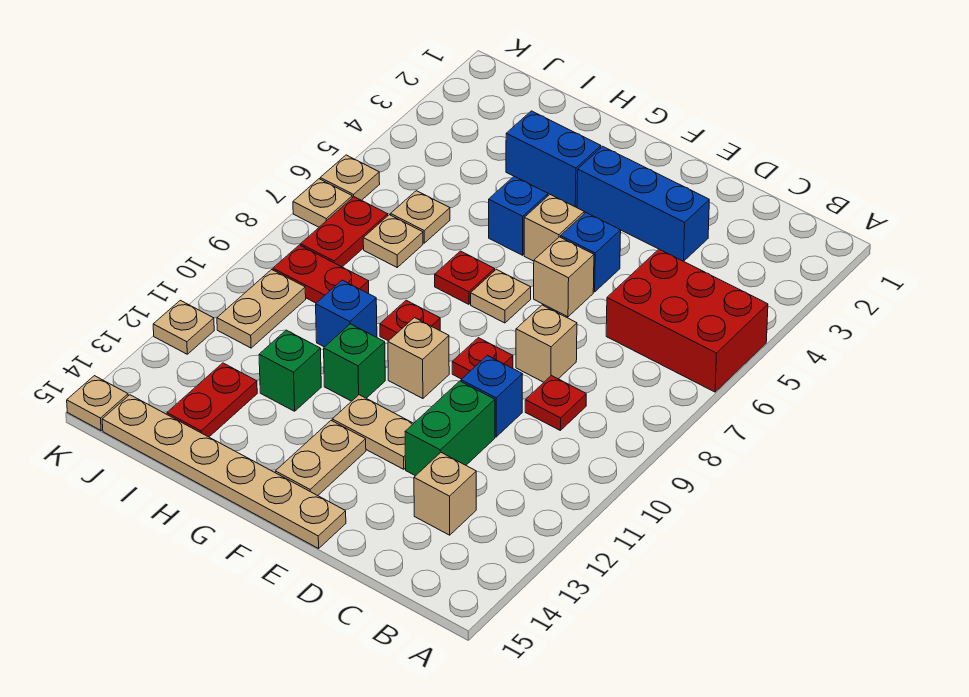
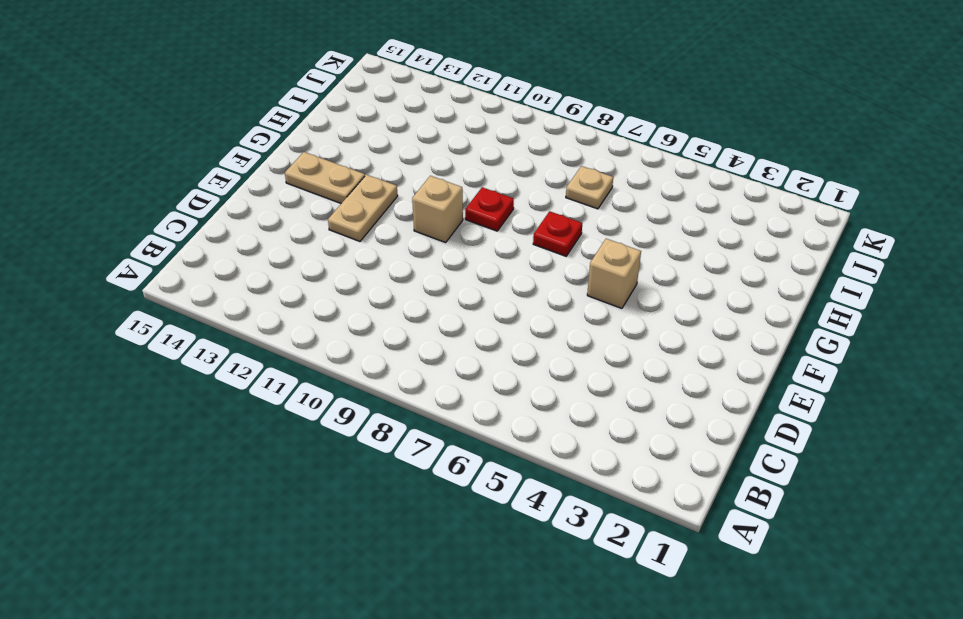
none -> red brick A5:C6 level 1
none -> red plate C9 level 1
none -> tan brick C13 level 1
none -> blue brick D3:F3 level 1

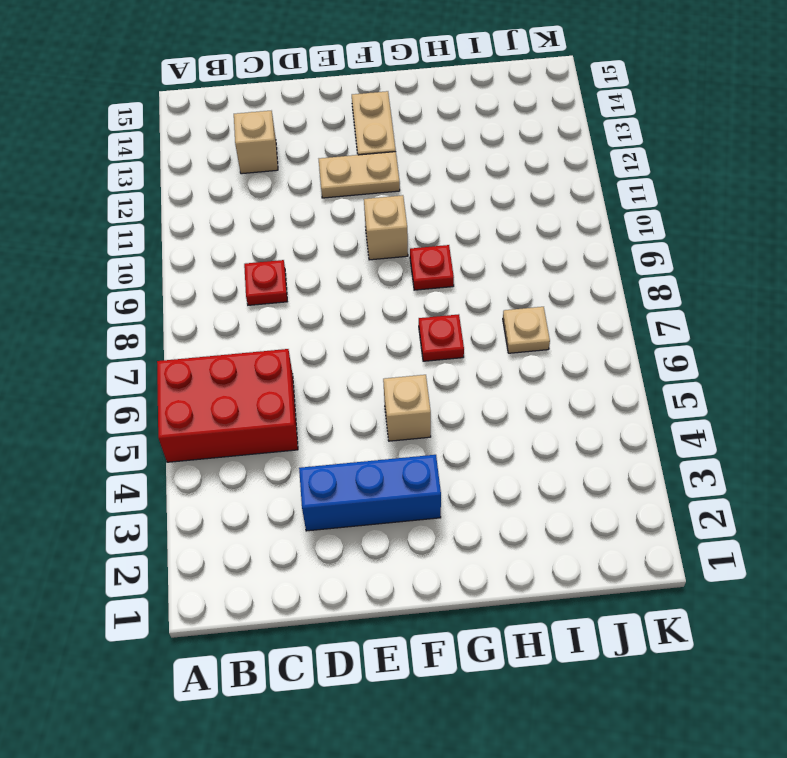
none -> tan brick D8 level 1
none -> blue brick D10 level 1
none -> green brick D11:D12 level 1
none -> blue brick E5 level 1

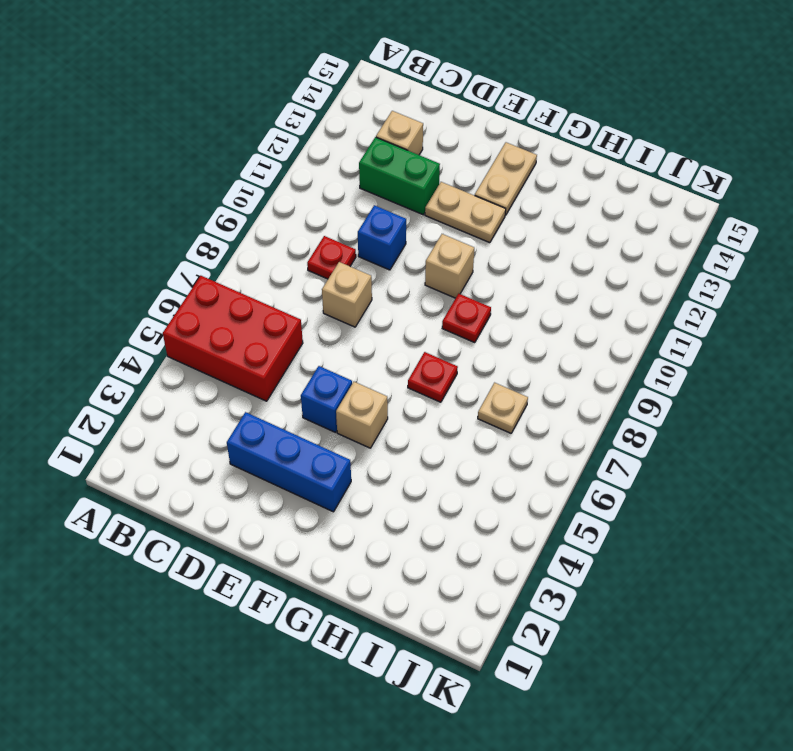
green brick C12:D12 level 1 -> green brick D11:D12 level 1
none -> tan brick E6 level 1
none -> red plate E9 level 1
none -> tan plate E15:J15 level 1
none -> tan plate F7 level 1

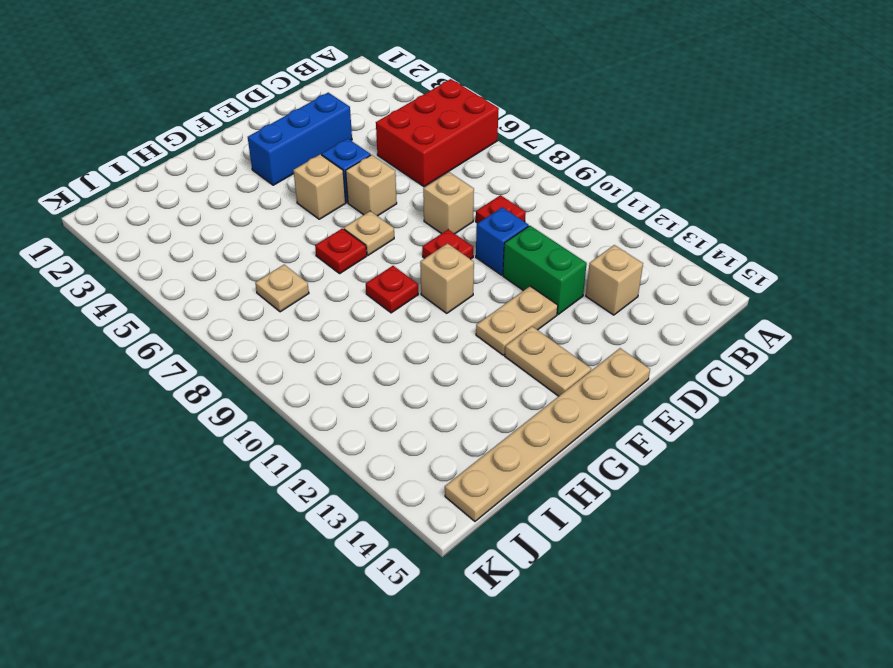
none -> blue brick G3:H3 level 1
none -> blue brick G5 level 1
none -> green brick G11 level 1
none -> blue brick H10 level 1

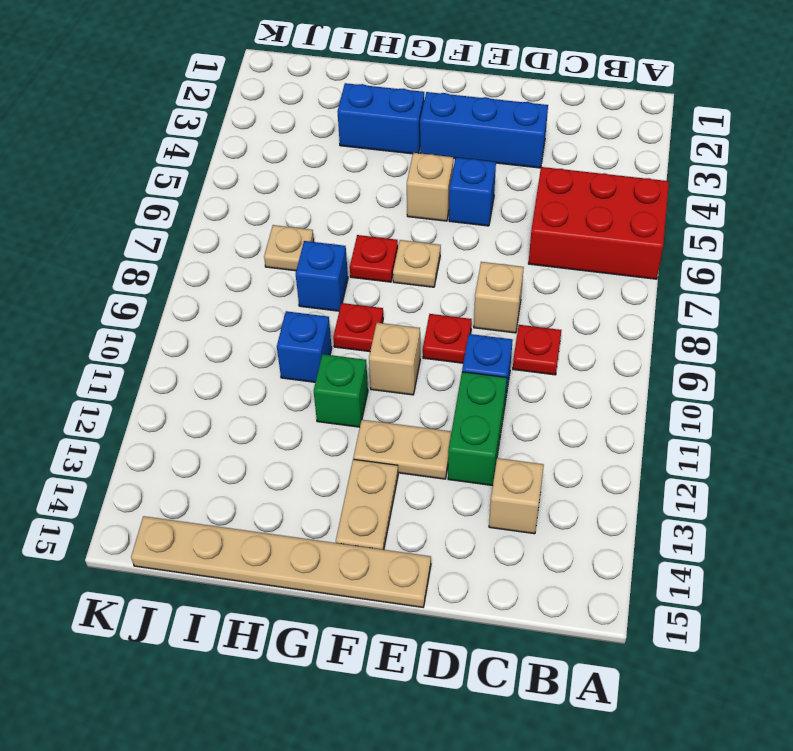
blue brick H8 level 1 -> blue brick G5 level 1
none -> tan brick E6 level 1
none -> green brick H12 level 1
none -> tan plate I6 level 1
none -> red plate I9:J9 level 1

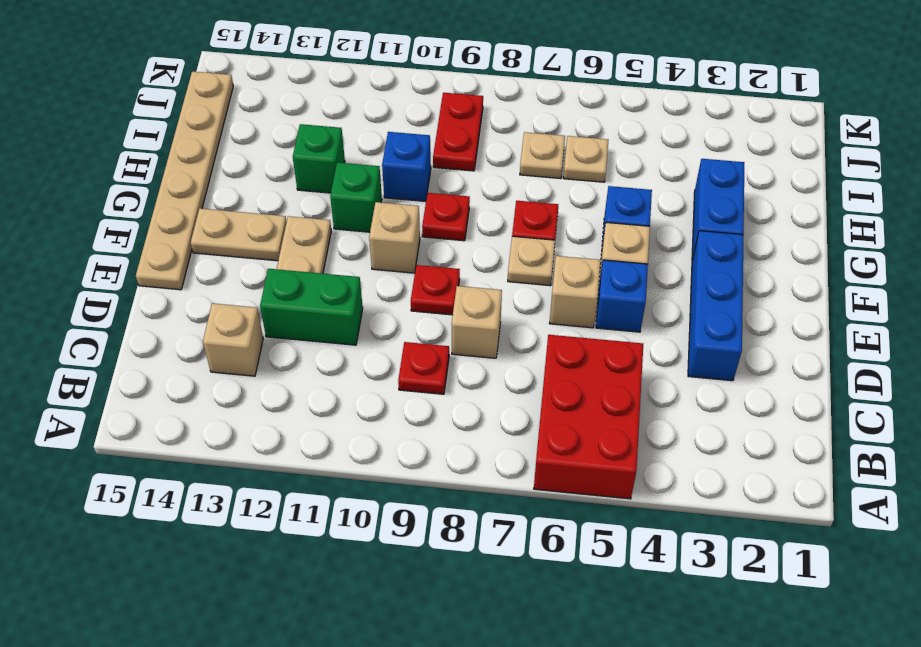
none -> blue brick D10 level 1
none -> red plate I13:I14 level 1
none -> red plate J7:J8 level 1
none -> tan plate J10:J11 level 1

